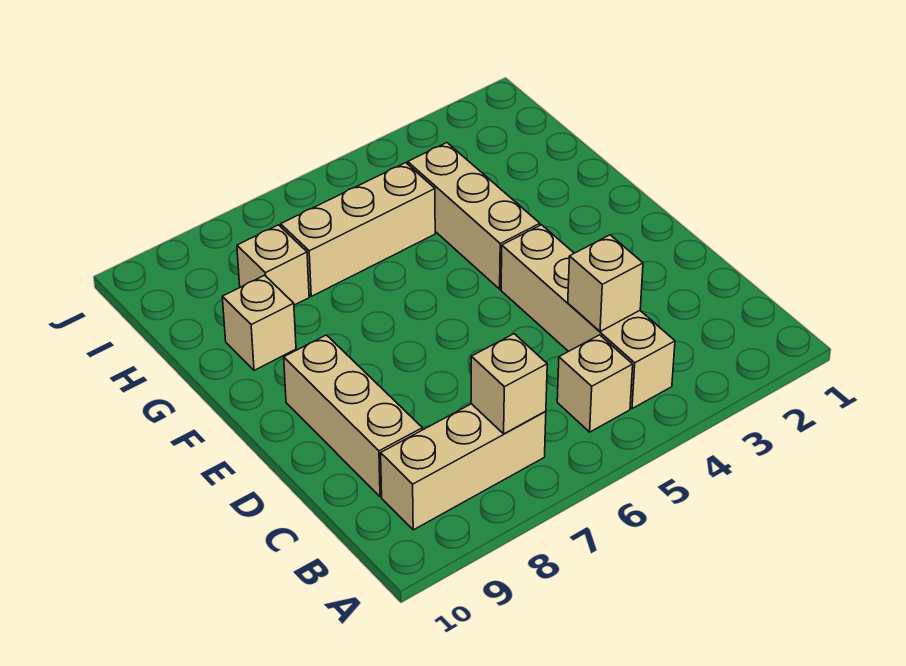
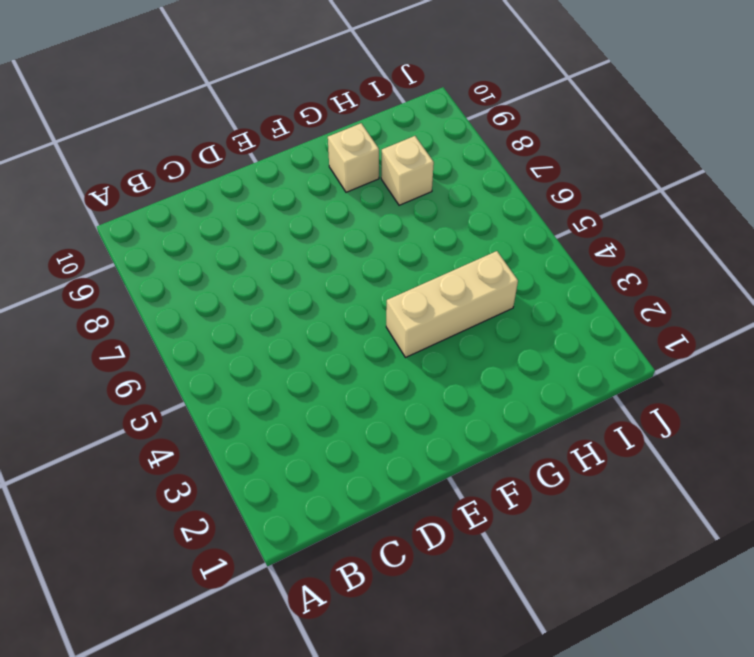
none -> tan brick B4:E4 level 1
none -> tan brick B5 level 1

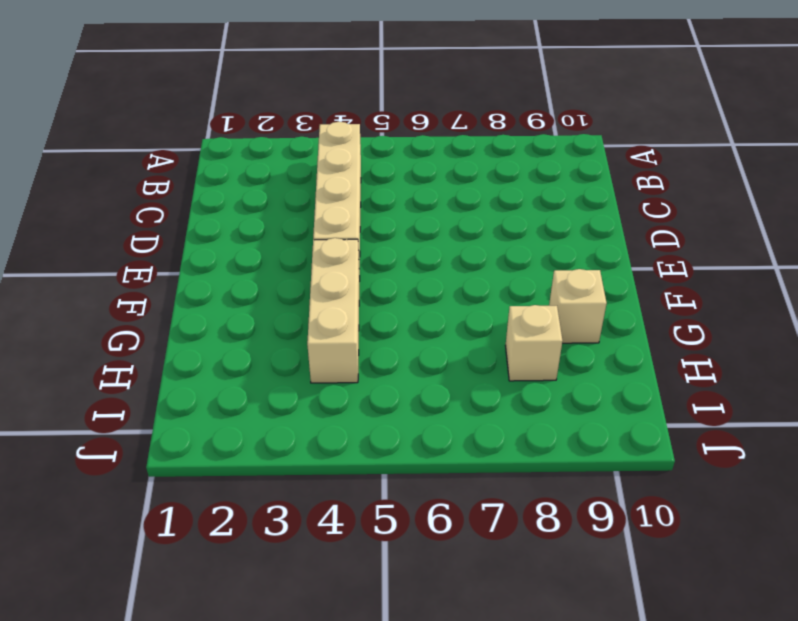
none -> tan brick B5 level 1
none -> tan brick B7:B9 level 1

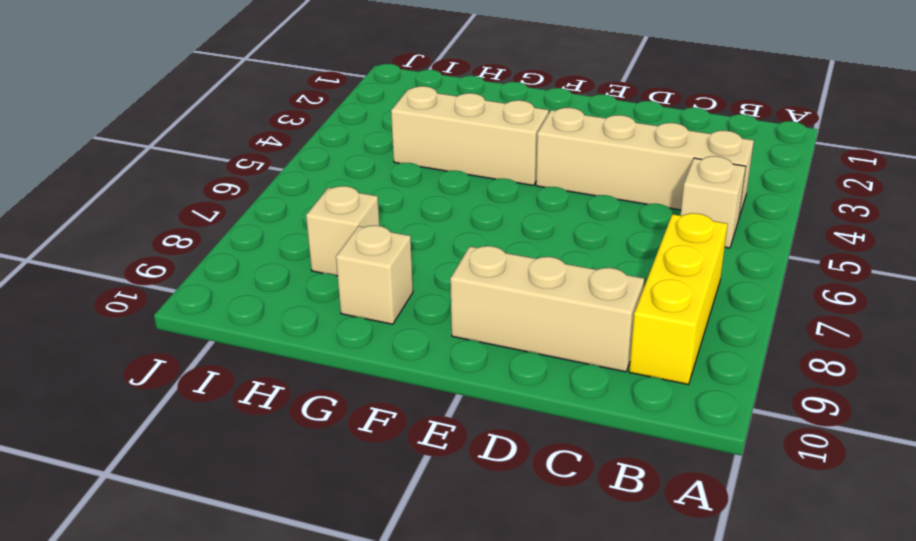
yellow brick B7:B9 level 1 -> tan brick B7:B9 level 1
none -> tan brick H5:H7 level 1
none -> tan brick B7 level 2

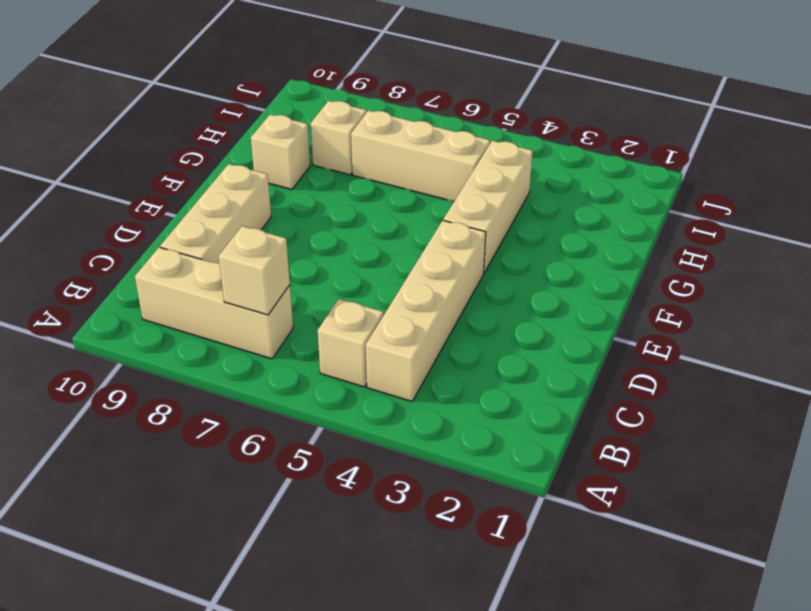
none -> tan brick C4 level 2

